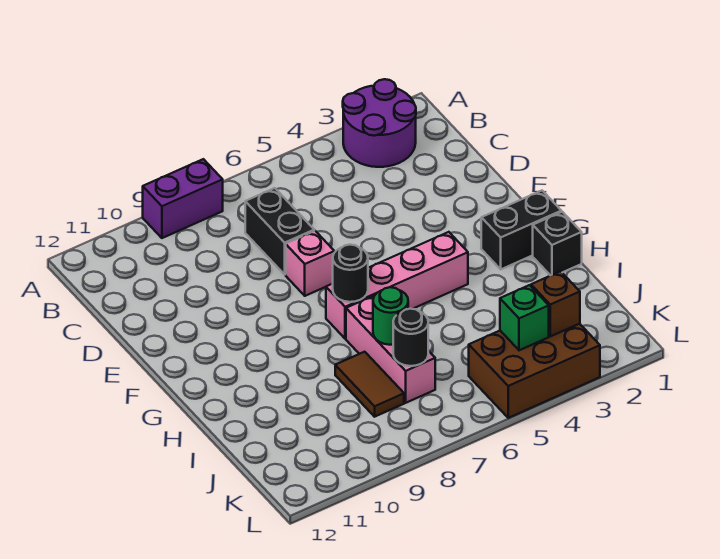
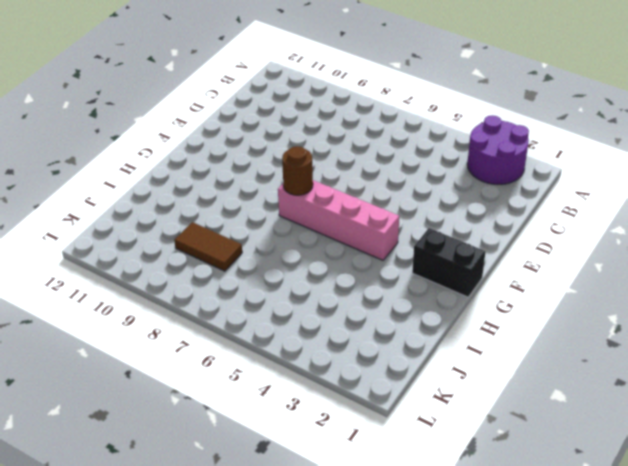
brown round brick G7 level 2 -> black round brick G7 level 2
brown tile J8:J9 level 1 -> brown tile I8:J8 level 1
none -> purple brick A8:A9 level 1
none -> black brick C7:D7 level 1
none -> pink brick E7 level 1

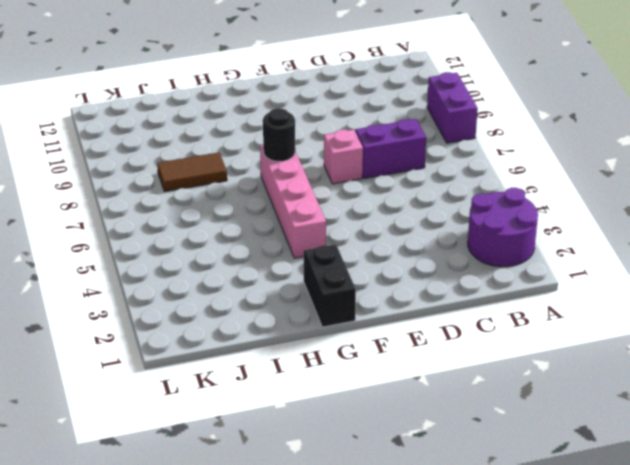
purple brick C7:D7 level 1 -> black brick C7:D7 level 1
none -> black brick H1 level 1
none -> pink brick H7:J7 level 1
none -> brown brick K3:L5 level 1

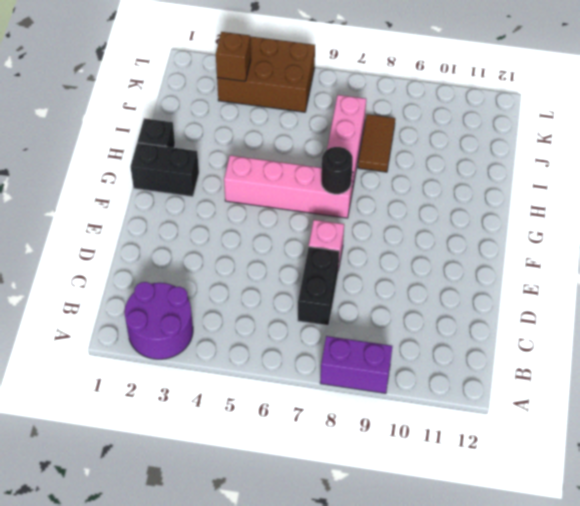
none -> green round brick I7 level 2
none -> black round brick J7 level 2
none -> green brick K4 level 2

